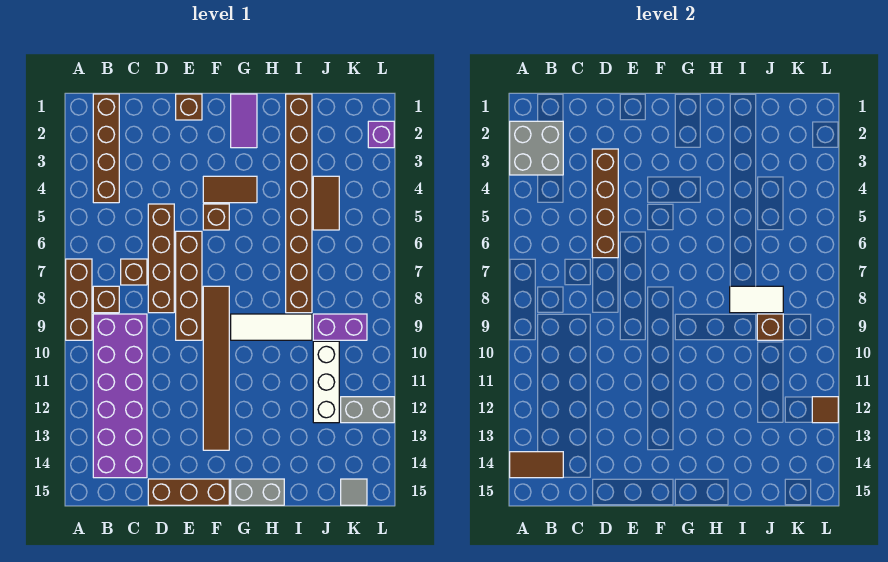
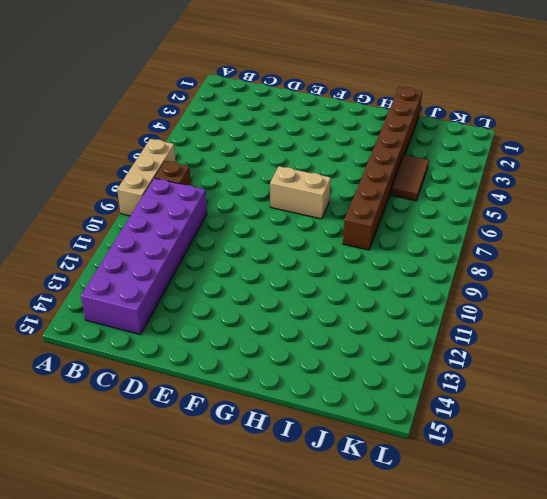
tan brick A7:A9 level 1 -> brown brick A7:A9 level 1
tan brick F7:G7 level 1 -> none
none -> brown brick B1:B4 level 1
none -> brown brick C7 level 1
none -> brown brick D5:D8 level 1

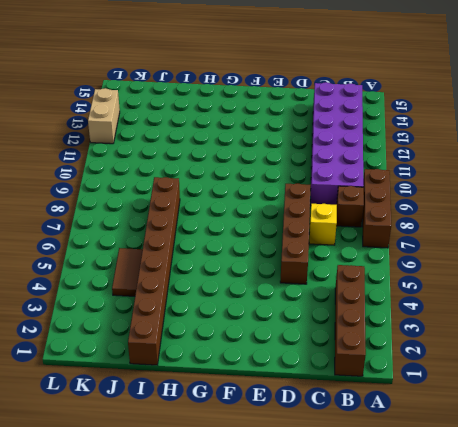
yellow brick C7 level 1 -> brown brick C7 level 1
tan brick L12:L13 level 1 -> grey brick K12:L12 level 1
none -> brown brick D15:F15 level 1
none -> brown brick E1 level 1
none -> brown brick E6:E9 level 1

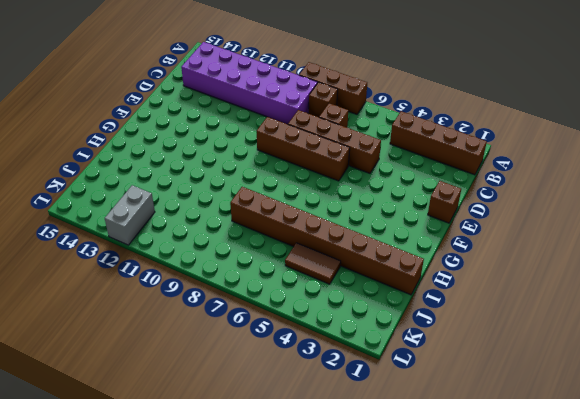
none -> brown brick D15:F15 level 1
none -> brown tile F4:G4 level 1
none -> brown brick F5 level 1

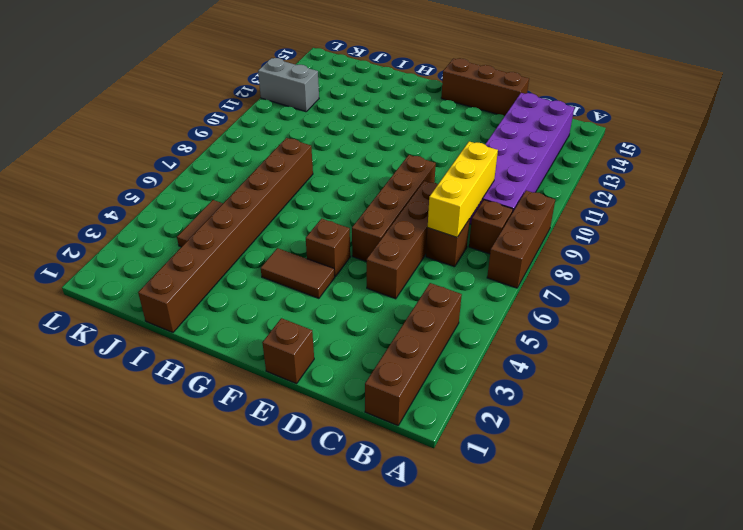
yellow brick C7:C9 level 2 -> none
none -> brown tile F8:F13 level 1
none -> purple tile G1:G2 level 1
none -> white tile G9:I9 level 1

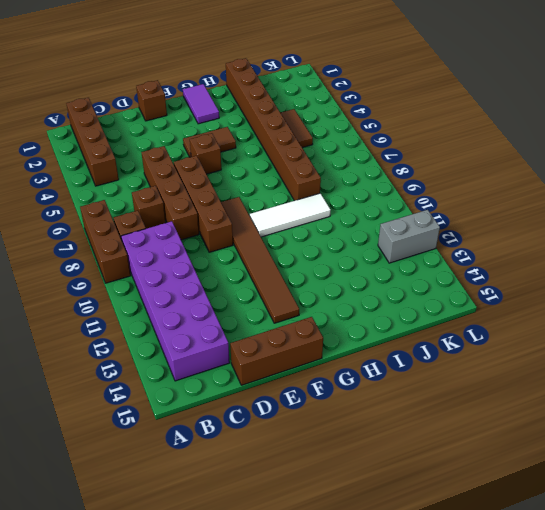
none -> grey brick G15:H15 level 1
none -> purple brick J9:K9 level 1
none -> white brick J10:J12 level 1

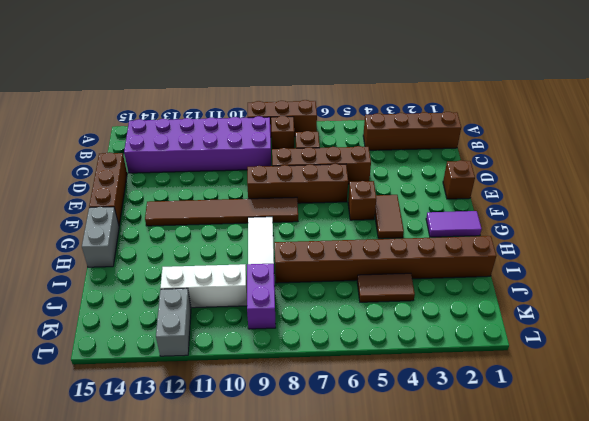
none -> grey tile K15 level 1
none -> purple brick L2 level 1
none -> grey brick A2:B3 level 2

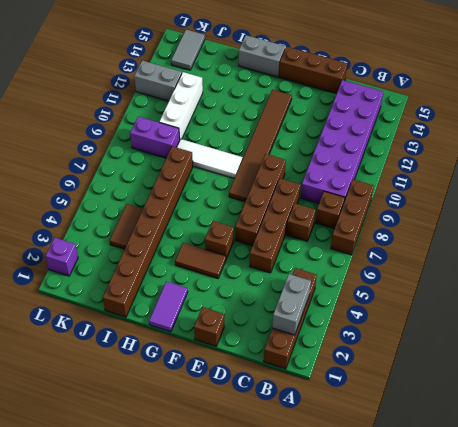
grey brick B2:B3 level 2 -> grey brick A2:B3 level 2
grey tile K14:K15 level 1 -> grey tile K15 level 1
none -> brown tile A14:B14 level 2
none -> brown brick D3:D6 level 2
none -> white tile I8:J8 level 2

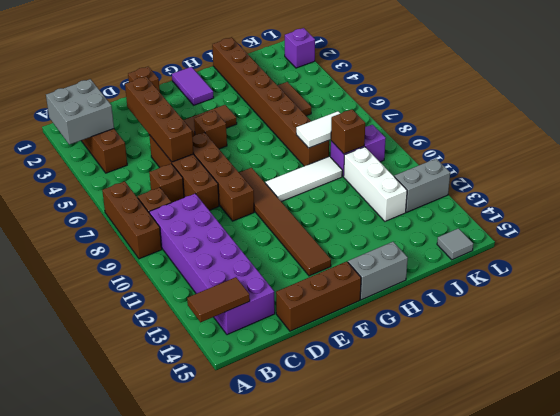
none -> brown tile L12 level 2

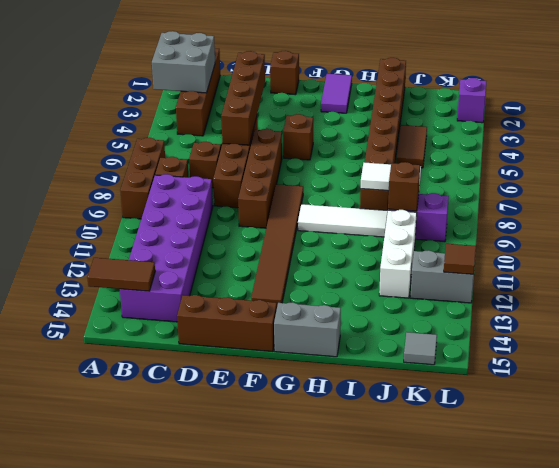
none -> brown tile F4:G4 level 1

